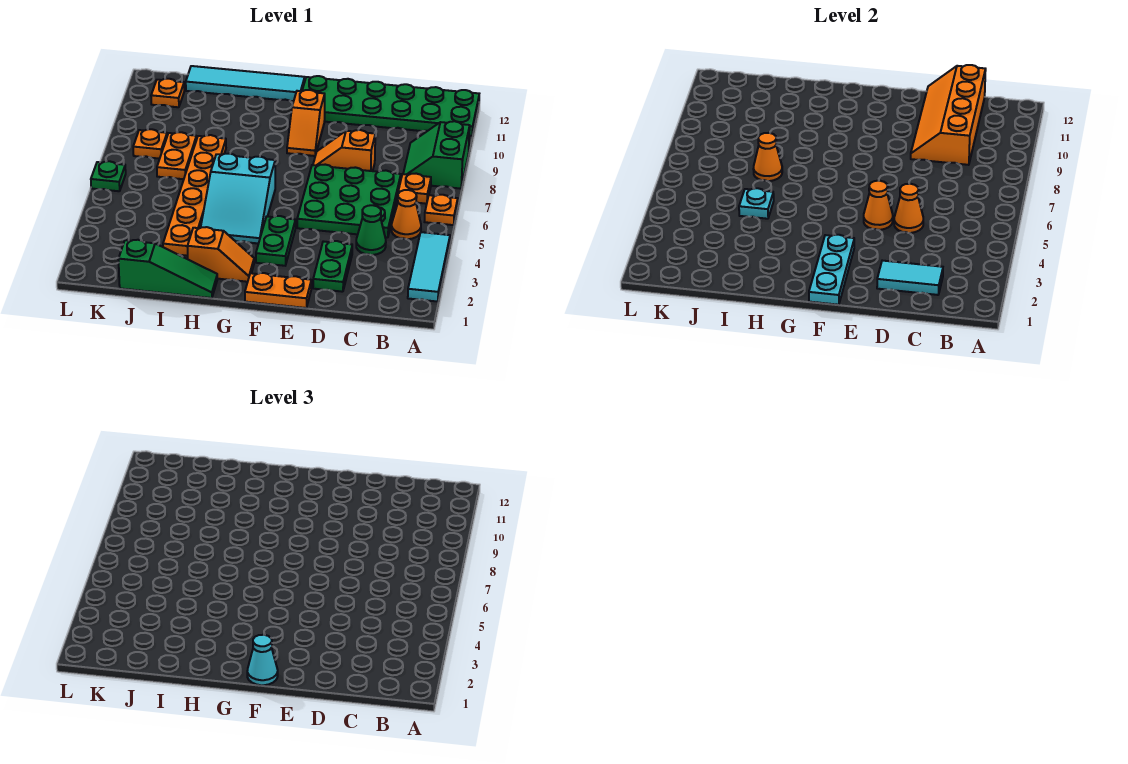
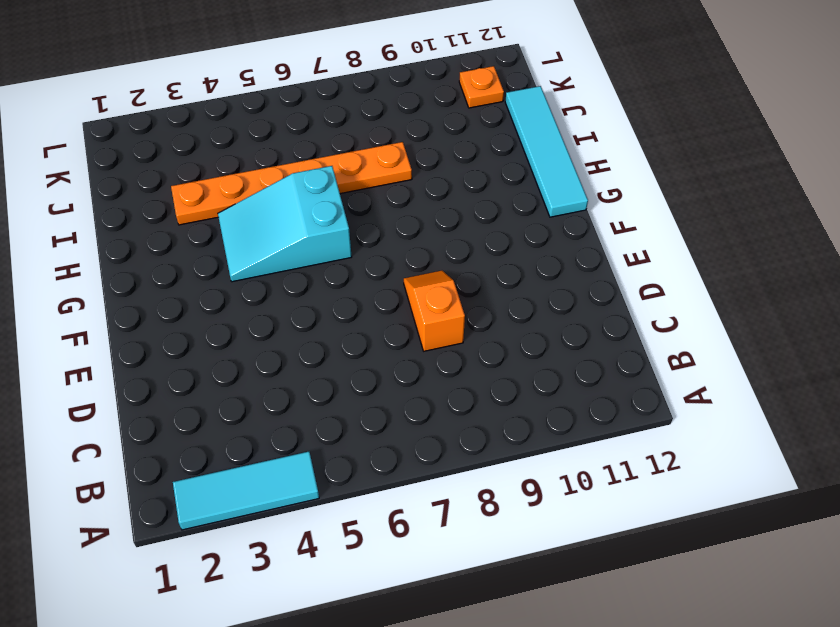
none -> orange plate A6 level 1
none -> green slope A8:B9 level 1 top A
none -> green plate A11:F12 level 1
none -> orange cone B5 level 1

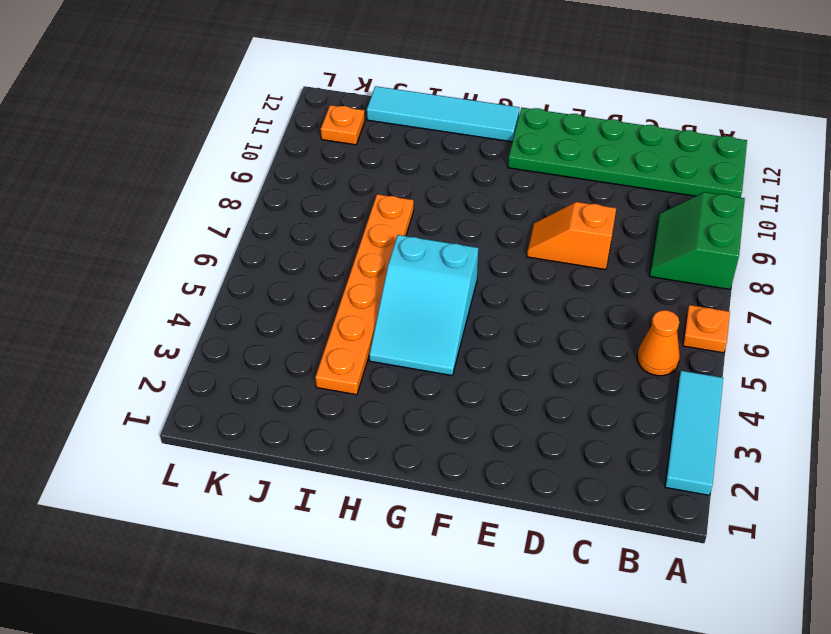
none -> orange plate B7 level 1
none -> green cone C4 level 1
none -> green plate C5:E7 level 1
none -> green plate D2:D3 level 1

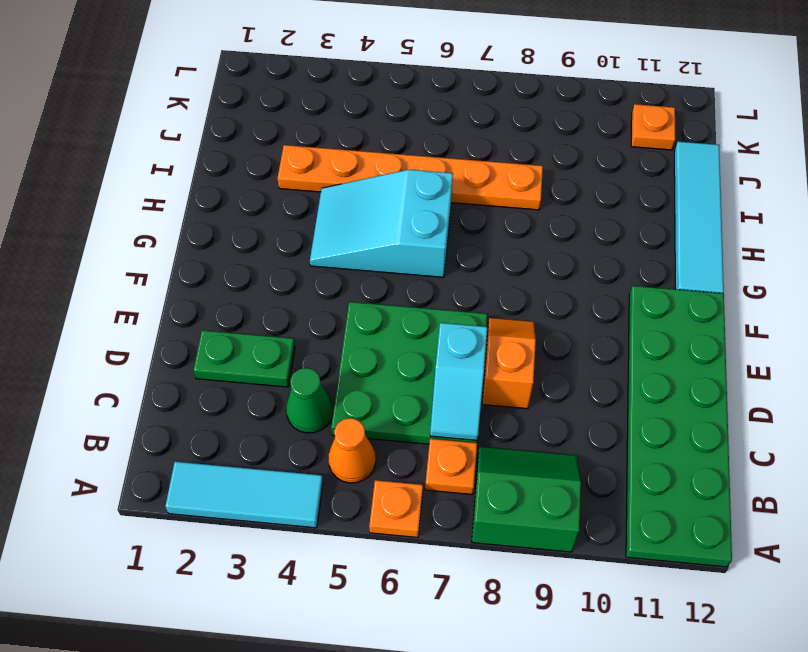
cyan slope C7:D7 level 2 top D -> none
none -> orange plate E1:F1 level 1
none -> green plate F3:F4 level 1
none -> orange slope F9:F10 level 1 top 10
none -> orange slope G2:H2 level 1 top H

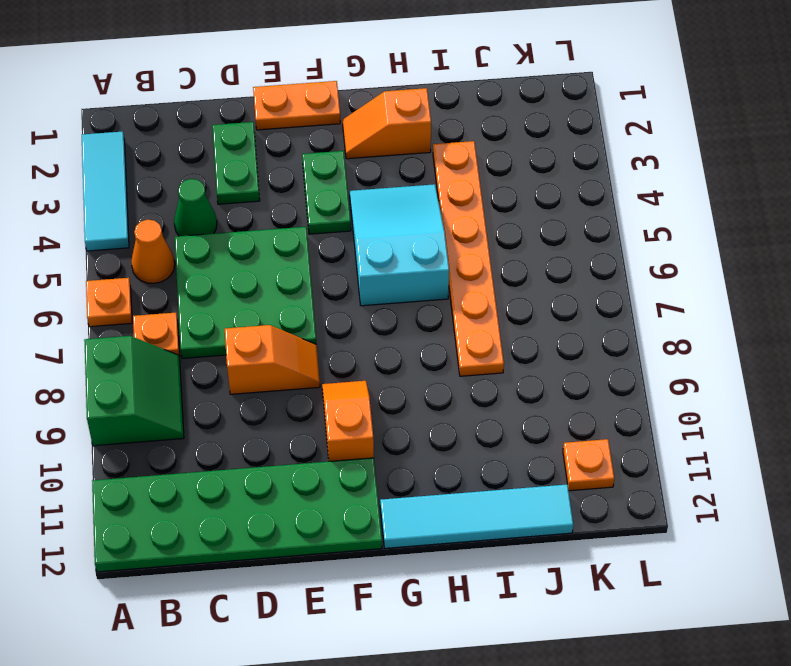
none -> green slope H1:J1 level 1 top J
none -> orange plate J7:J8 level 1
none -> orange plate K8 level 1
none -> green plate L6 level 1

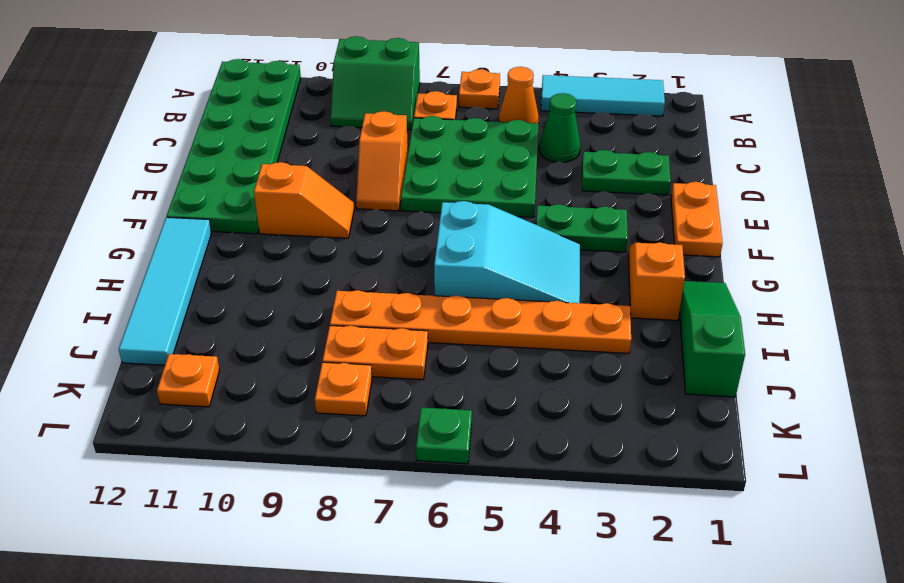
none -> cyan tile C2:D2 level 2
none -> orange slope C9:D12 level 2 top C
none -> orange cone D5 level 2
none -> orange cone E5 level 2

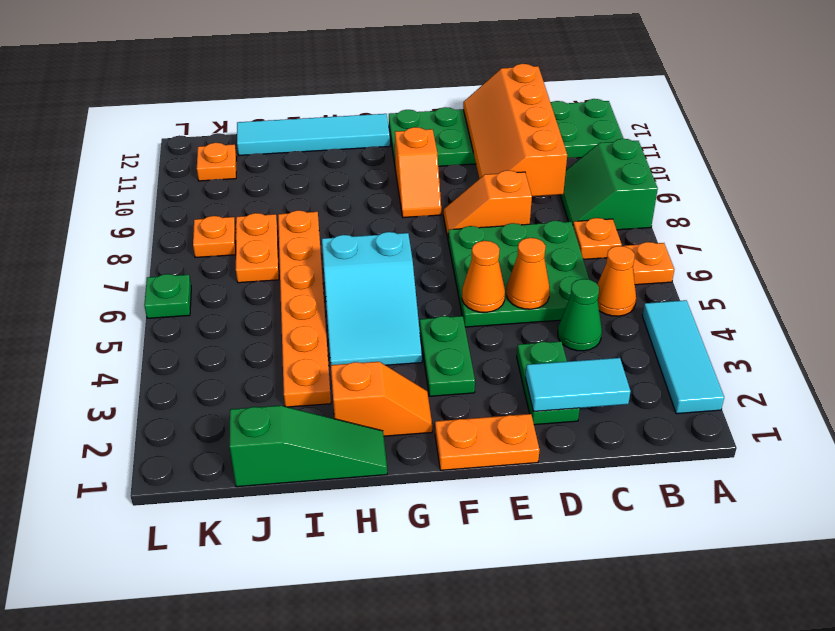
none -> cyan plate F1:F3 level 2
none -> cyan plate I5 level 2
none -> orange cone I7 level 2
none -> cyan cone F1 level 3

